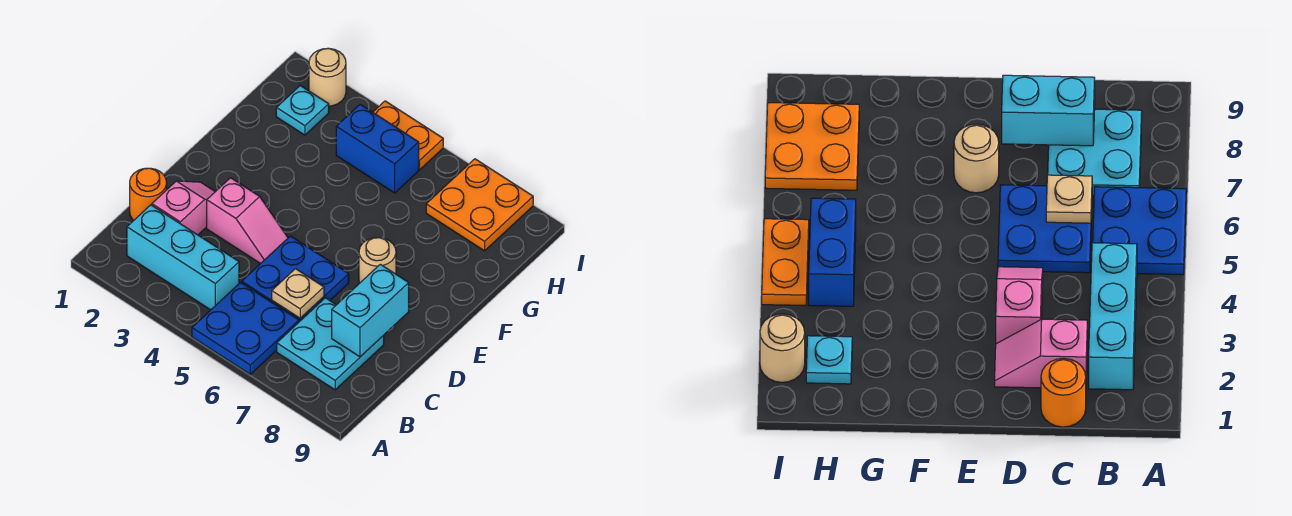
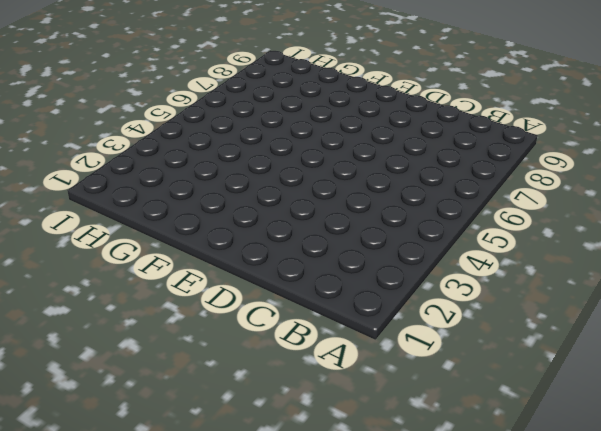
none -> blue plate A5:B6 level 1
none -> cyan brick B2:B4 level 1
none -> cyan plate B7:C8 level 1

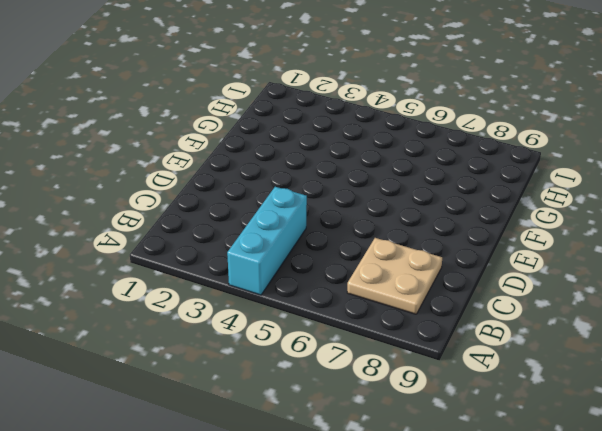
cyan brick A4:C4 level 1 -> cyan brick B2:B4 level 1
tan plate B7:C8 level 1 -> cyan plate B7:C8 level 1
none -> blue plate A5:B6 level 1
none -> orange round brick C1 level 1
none -> pink slope C2:D2 level 1 top C

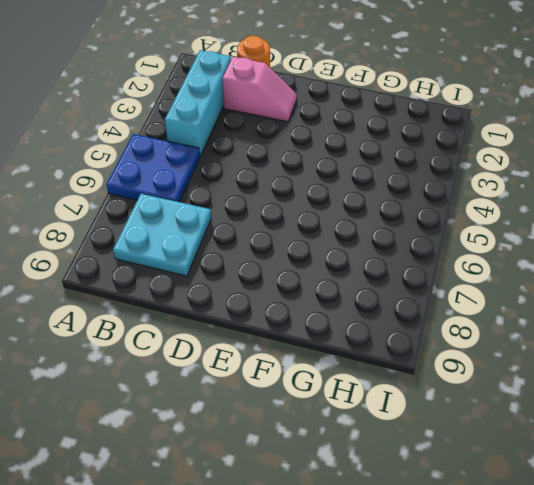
none -> blue plate C5:D6 level 1
none -> pink slope D3:D4 level 1 top 3
none -> tan round brick E7 level 1

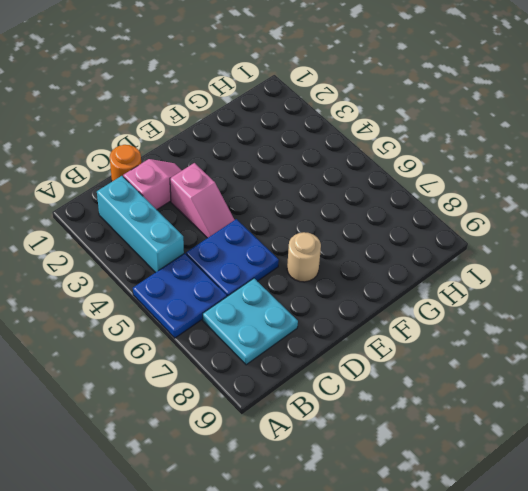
none -> cyan plate H2 level 1
none -> blue brick H4:H5 level 1
none -> orange plate H7:I8 level 1

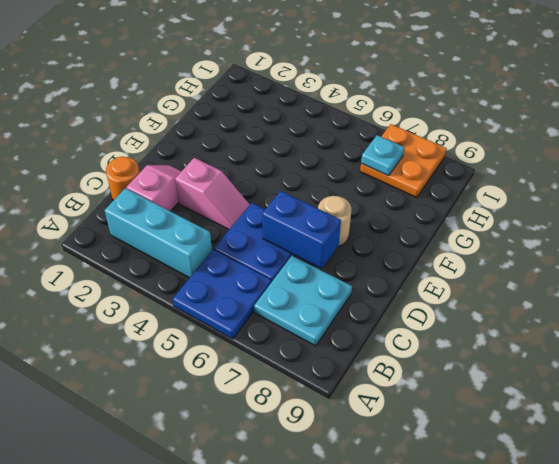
blue brick D6:D7 level 2 -> blue brick H4:H5 level 1
cyan plate H7 level 2 -> cyan plate H2 level 1
none -> tan round brick I2 level 1
none -> orange plate I4:I5 level 1
none -> tan plate C6 level 2

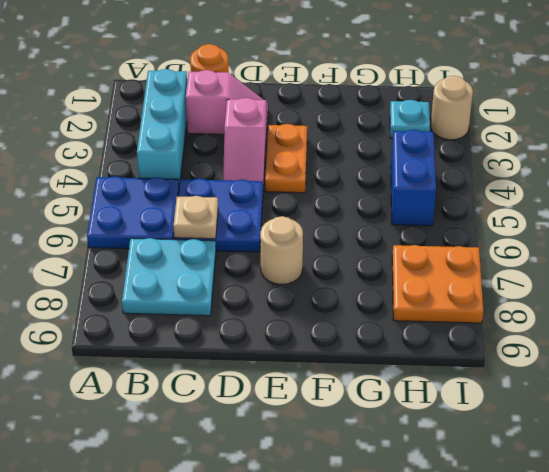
orange plate E3:E4 level 1 -> orange plate I4:I5 level 1
none -> cyan brick C8:D8 level 2

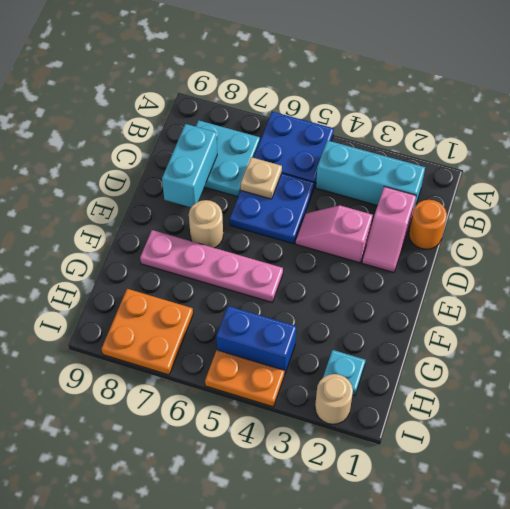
pink plate F5:F8 level 1 -> none

